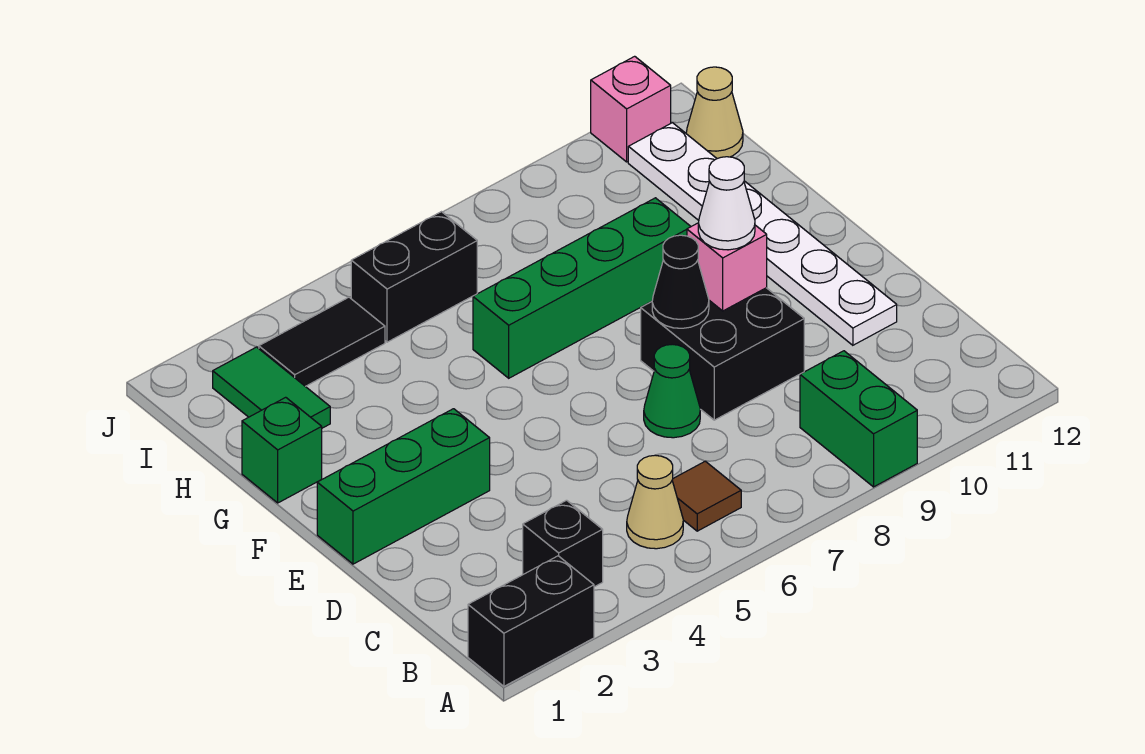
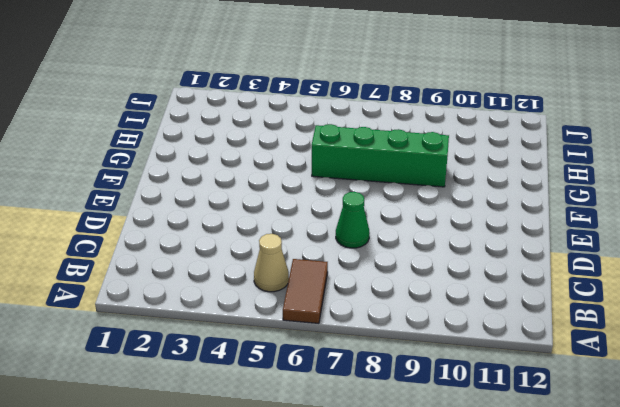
brown tile A6:B6 level 1 -> brown tile B6 level 1
none -> black brick A1:A2 level 1
none -> green brick A9:B9 level 1
none -> black brick B3 level 1

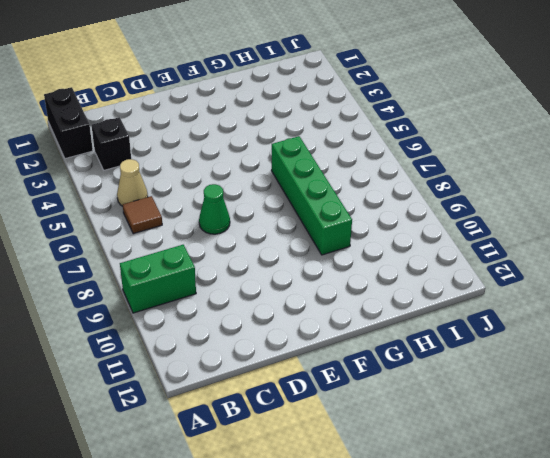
none -> black brick D8:E9 level 1
none -> white plate D11:I11 level 1
none -> green brick E1:E3 level 1

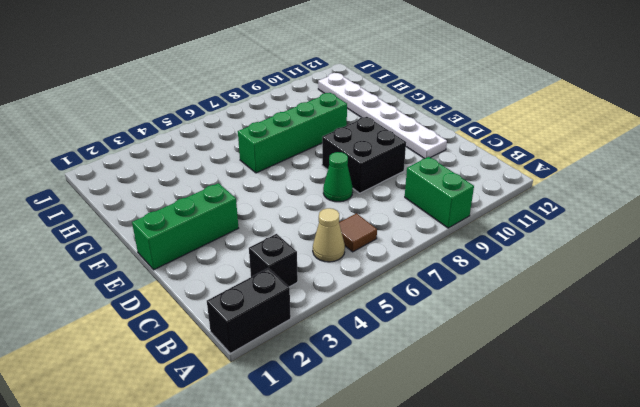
none -> green brick G1 level 1
none -> green tile H2:I2 level 1
none -> black tile I3:I4 level 1

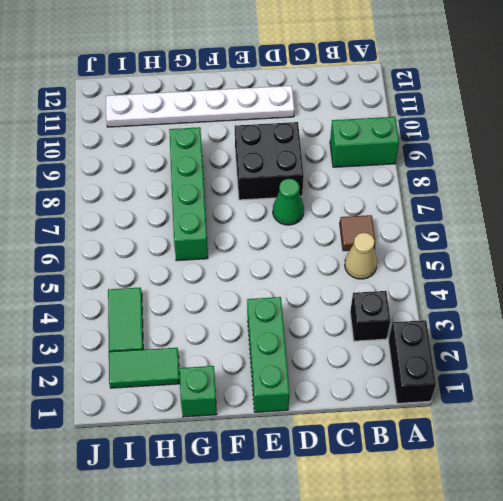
green tile I3:I4 level 1 -> black tile I3:I4 level 1
none -> black brick I5:I6 level 1
none -> tan cone I12 level 1
none -> pink brick J11 level 1

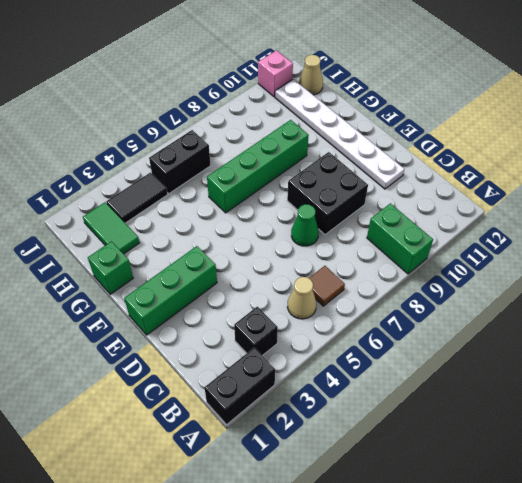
none -> black cone E8 level 2
none -> pink brick E9 level 2
none -> white cone E9 level 3

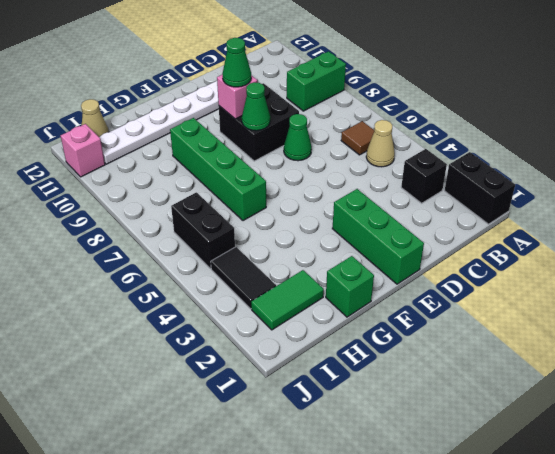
green cone E8 level 2 -> black cone E8 level 2
green cone E9 level 3 -> white cone E9 level 3

